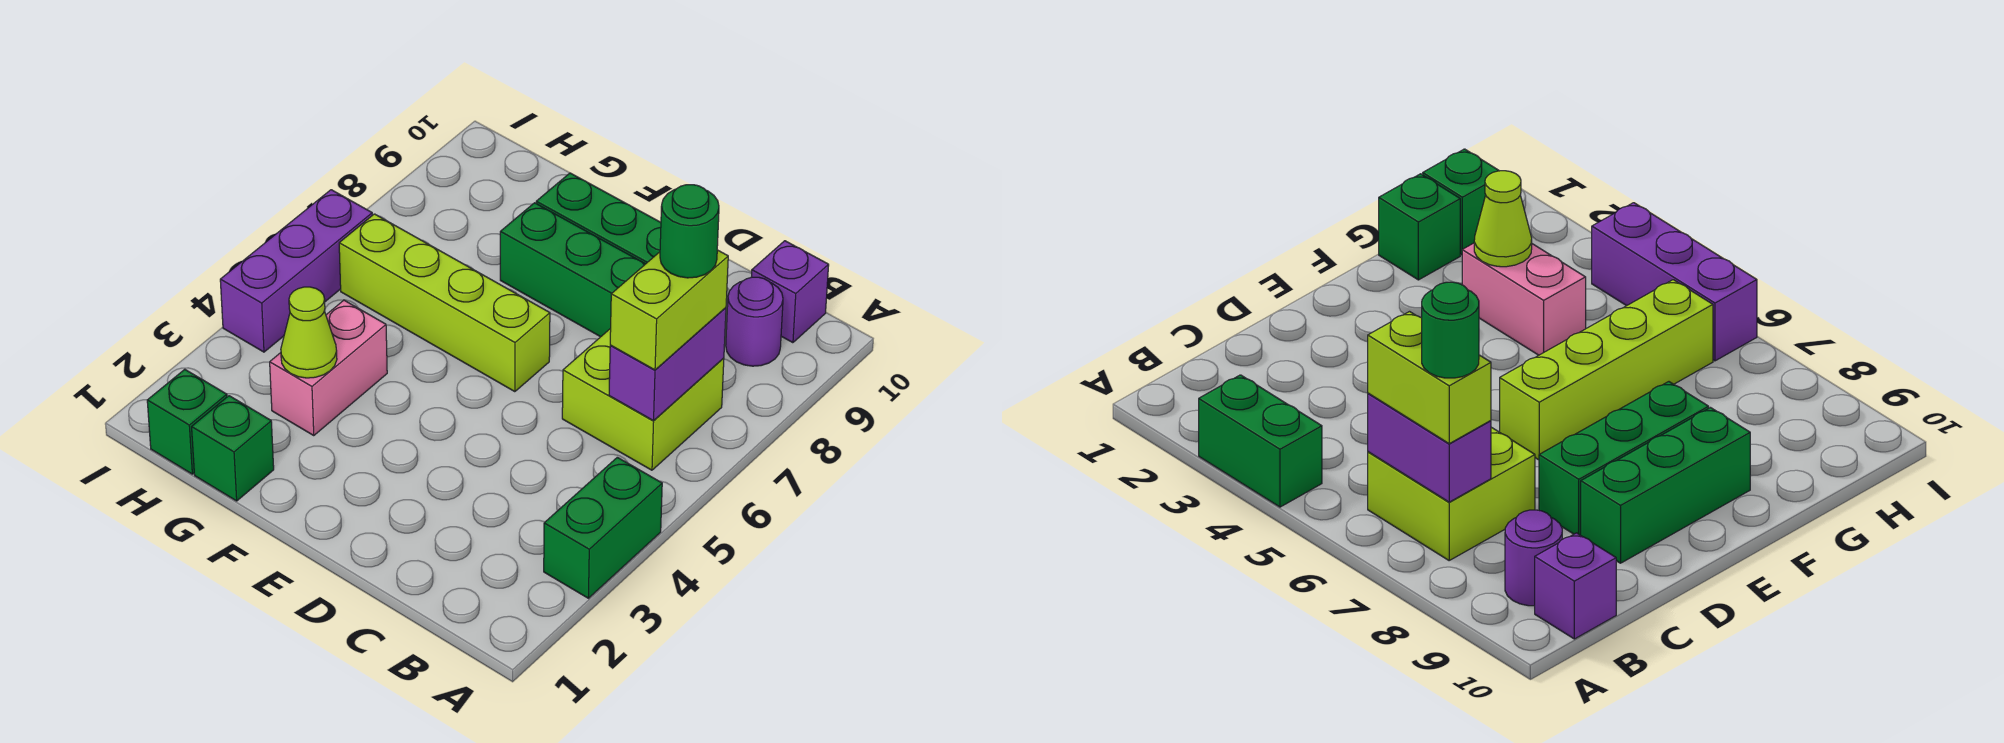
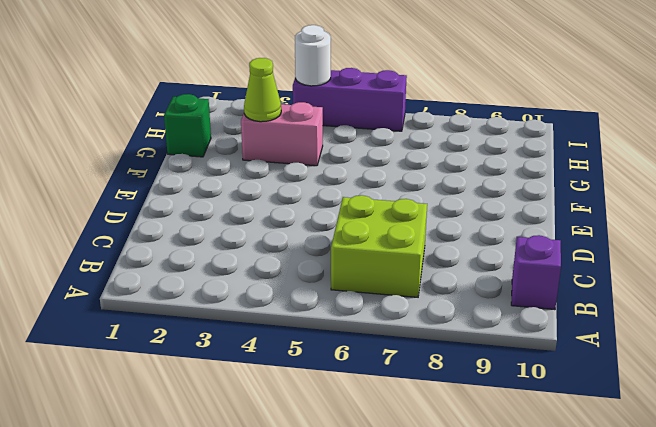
white round brick I4 level 2 -> none
none -> green brick A3:A4 level 1
none -> purple round brick B9 level 1
none -> green brick D8:F8 level 1

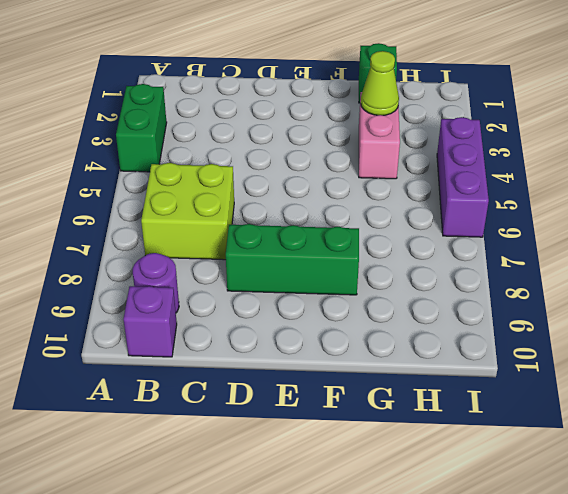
none -> green brick D9:F9 level 1
none -> lime brick E6:H6 level 1
none -> green brick H1 level 1

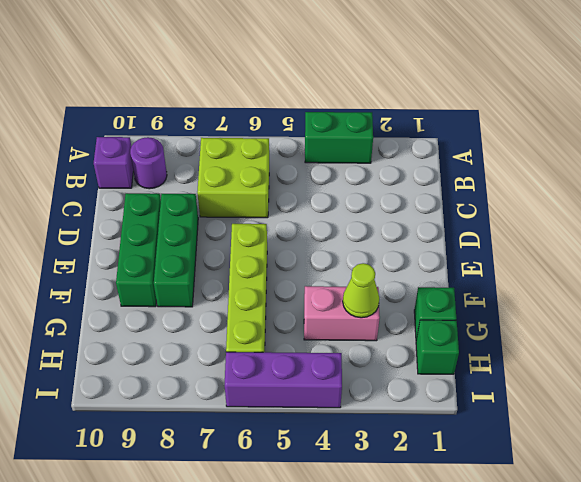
none -> purple brick B6:B7 level 2
none -> lime brick B6:B7 level 3
none -> green round brick B7 level 4

